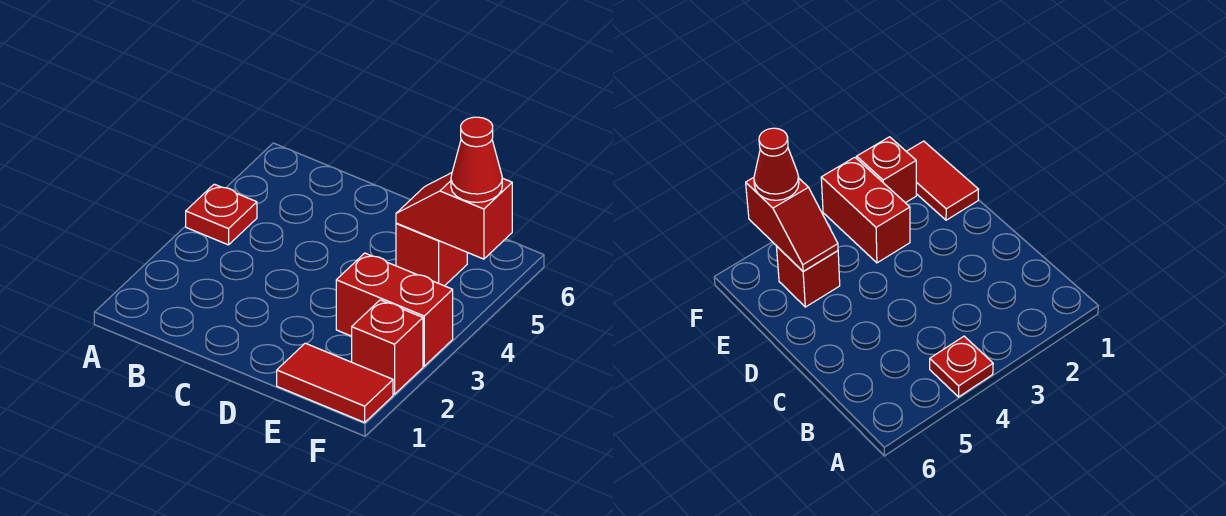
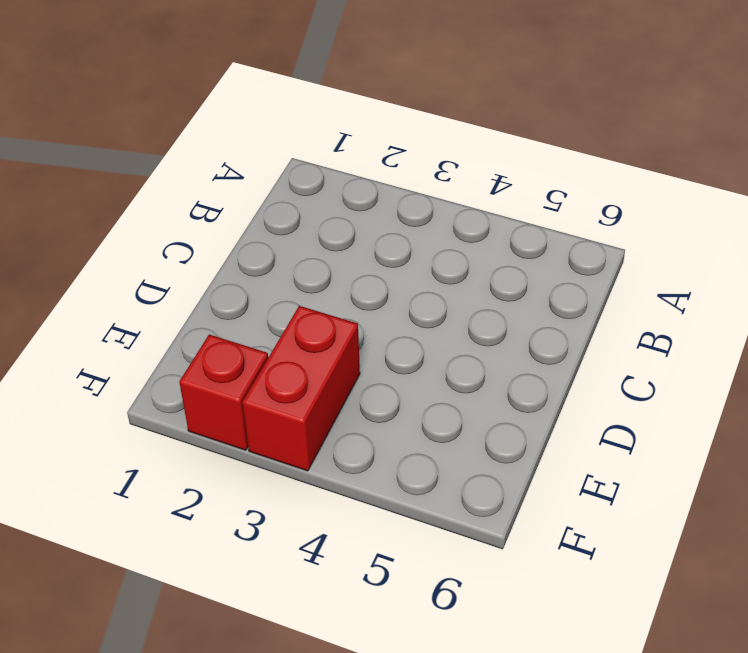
none -> red plate A4 level 1
none -> red tile E1:F1 level 1

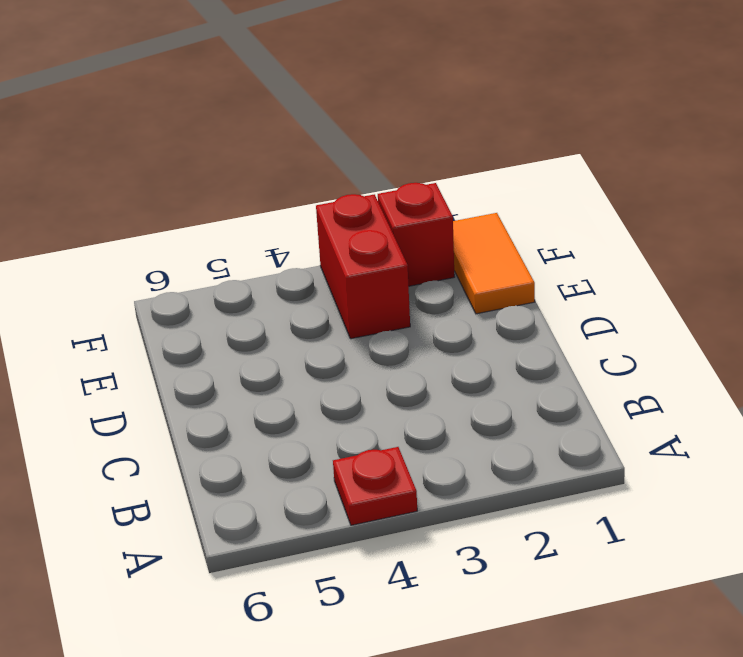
orange tile E1:F1 level 1 -> red tile E1:F1 level 1
none -> red brick E5 level 1
none -> red slope E5:F5 level 2 top F

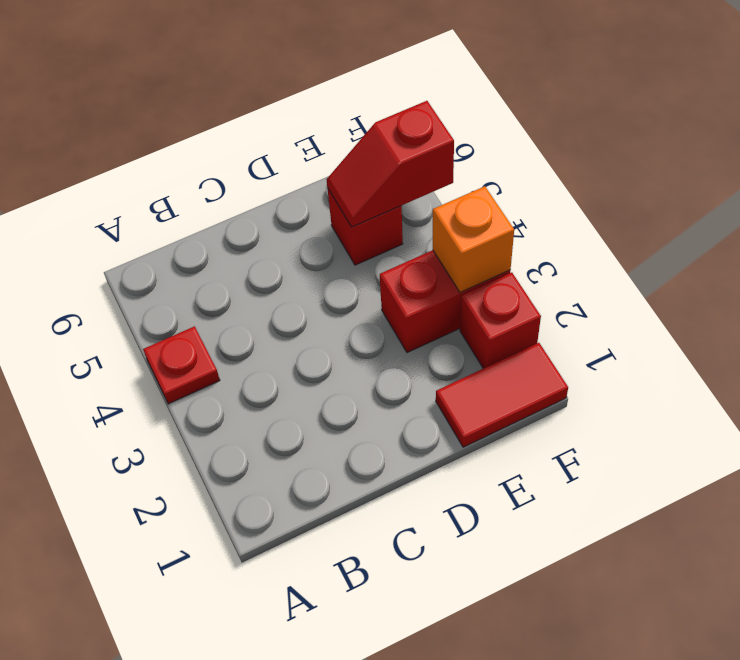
orange brick F3 level 2 -> none
none -> red cone F5 level 3

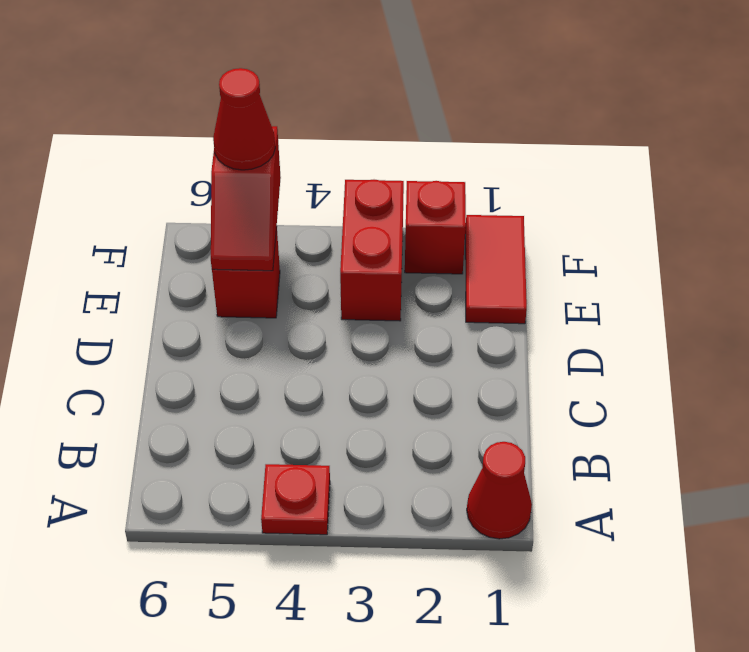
red cone A1 level 1 -> none

